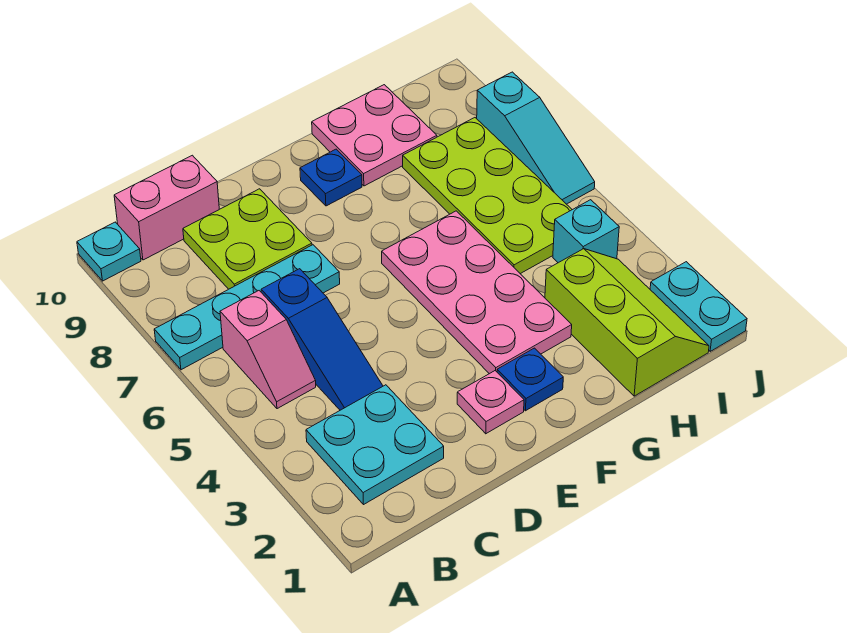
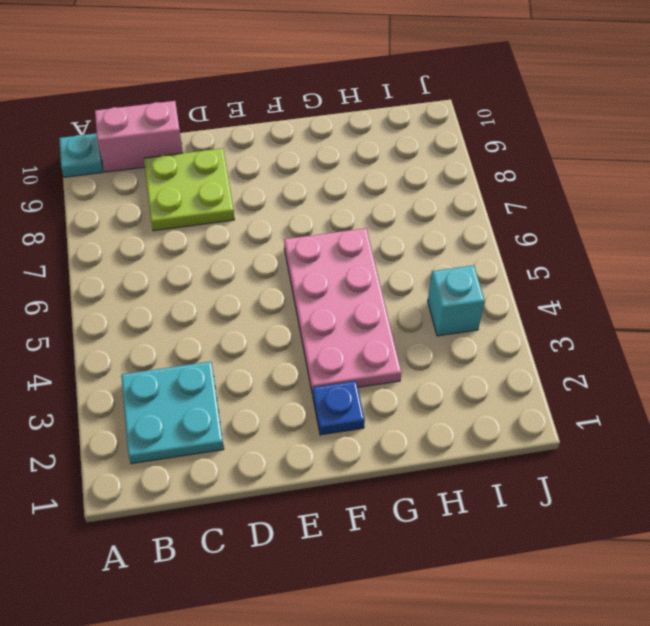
none -> cyan plate A7:D7 level 1
none -> pink slope B5:B6 level 1 top 6
none -> blue slope C4:C6 level 1 top 6

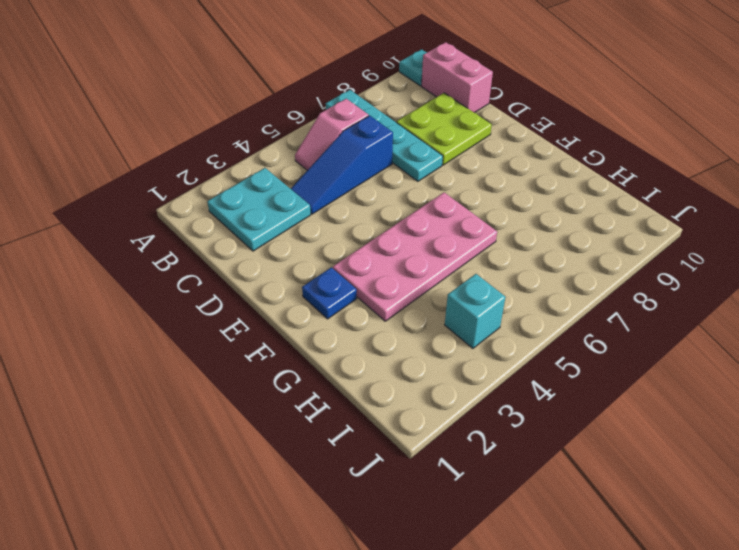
none -> pink plate E2 level 1
none -> blue plate F9 level 1
none -> pink plate G9:H10 level 1

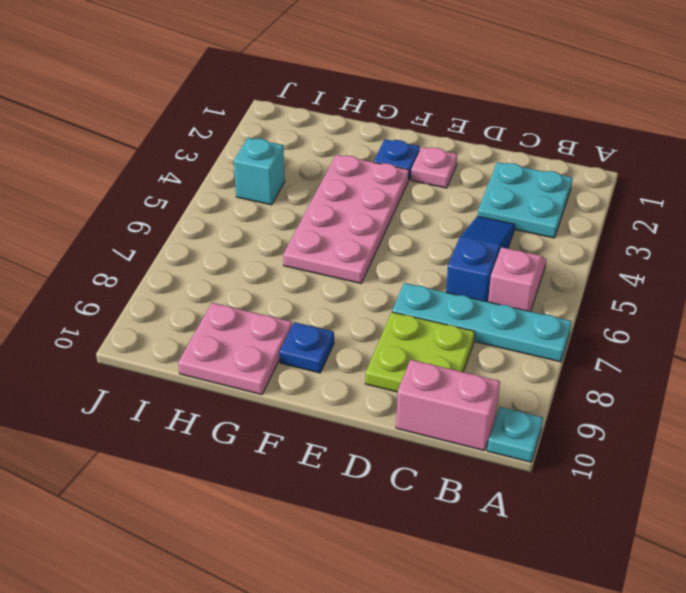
none -> lime slope H1:I3 level 1 top H
none -> lime plate H5:I8 level 1
none -> cyan plate J1:J2 level 1

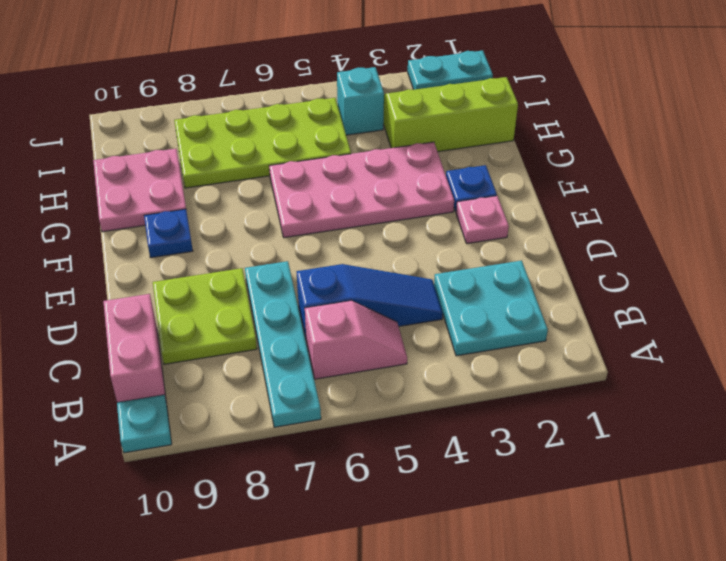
none -> cyan slope J6:J8 level 1 top 8

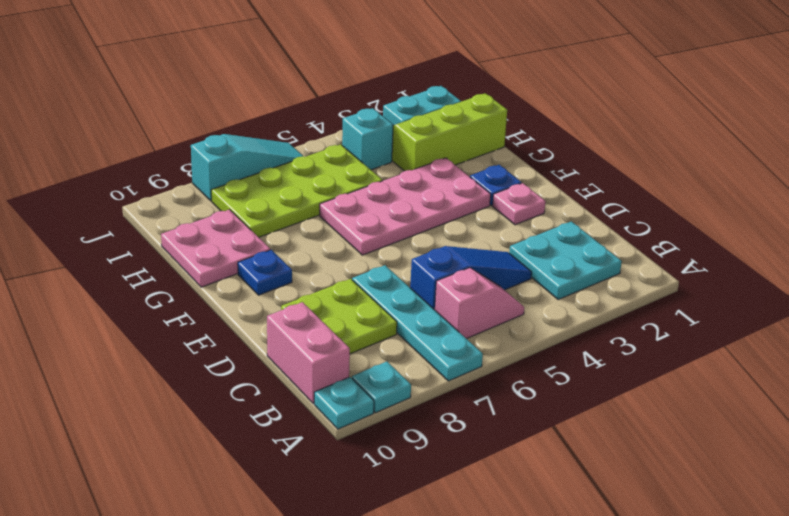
cyan plate A9 level 1 -> none

